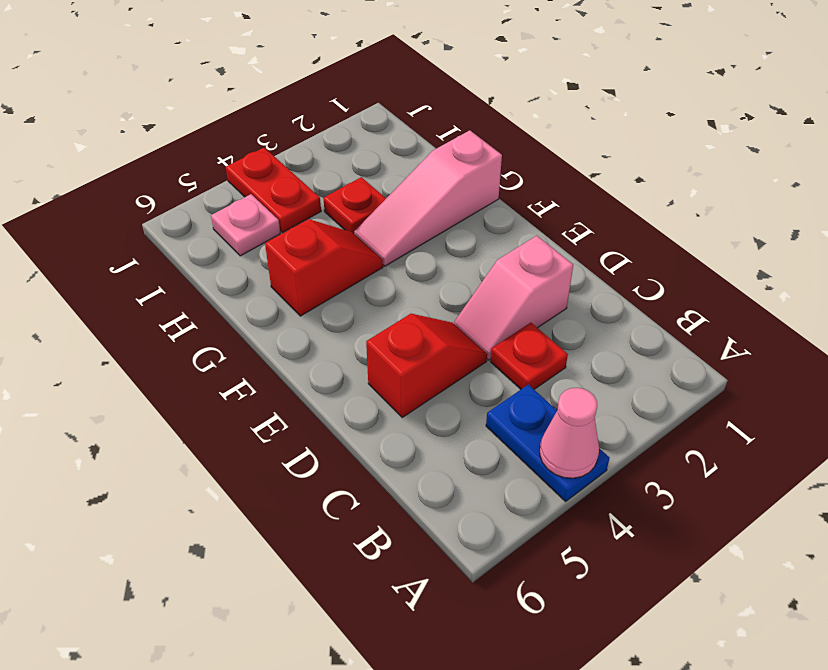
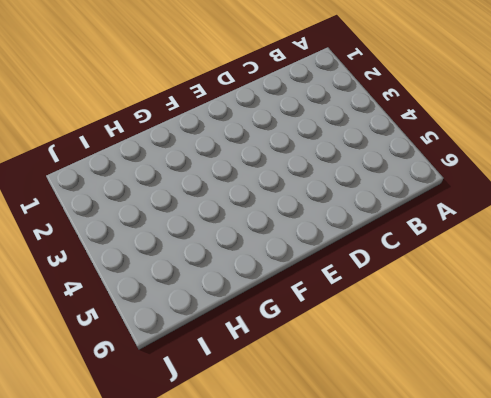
none -> blue plate A4:B4 level 1
none -> red plate C3 level 1

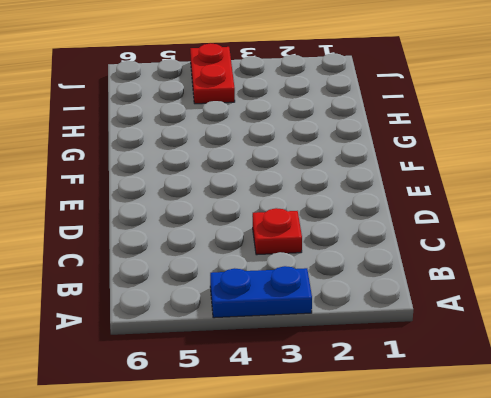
blue plate A3:A4 level 1 -> blue plate A4:B4 level 1
none -> pink slope D2:D3 level 1 top 2
none -> red slope D4:D5 level 1 top 5

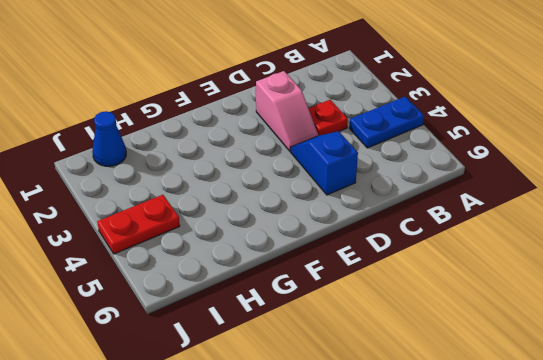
blue slope D4:D5 level 1 top 5 -> red slope D4:D5 level 1 top 5
blue cone I1 level 1 -> none
none -> pink slope G1:G3 level 1 top 1
none -> red slope G4:G5 level 1 top 5

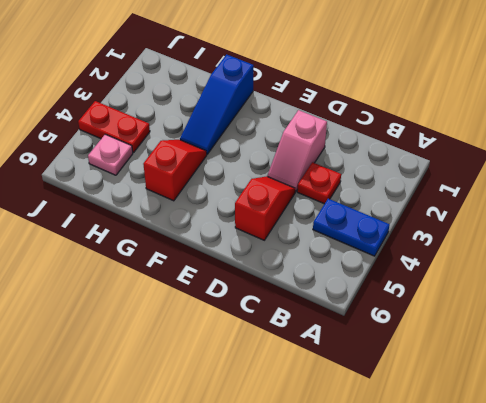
blue slope G1:G3 level 1 top 1 -> pink slope G1:G3 level 1 top 1
none -> red plate H3 level 1
none -> pink cone A4 level 2

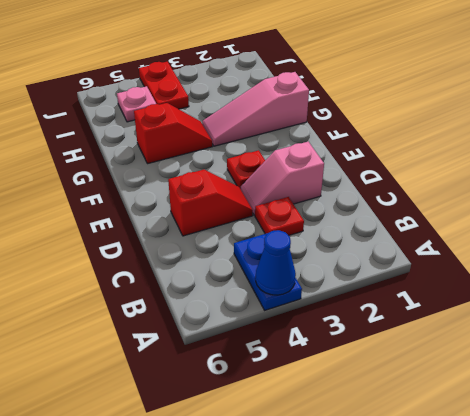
blue cone A4 level 2 -> pink cone A4 level 2
red plate E3 level 1 -> red plate H3 level 1

